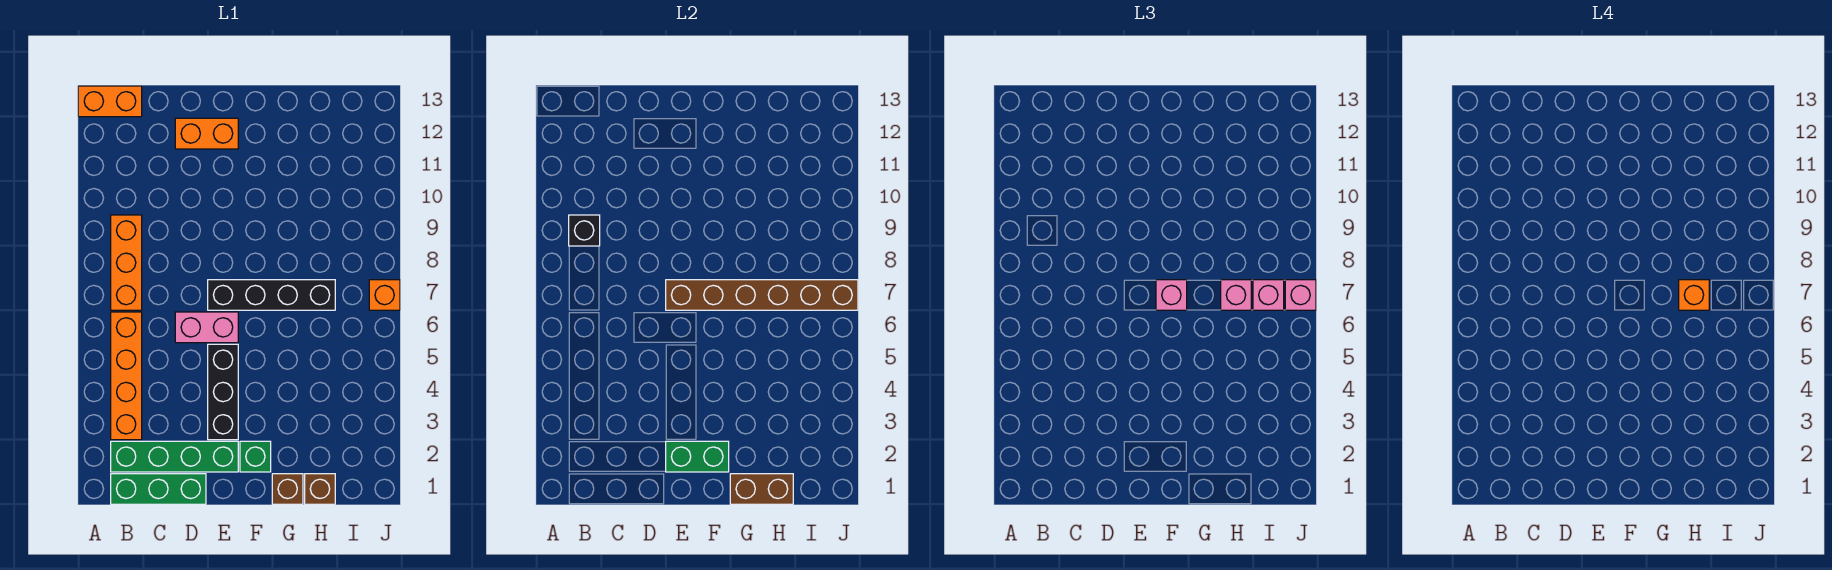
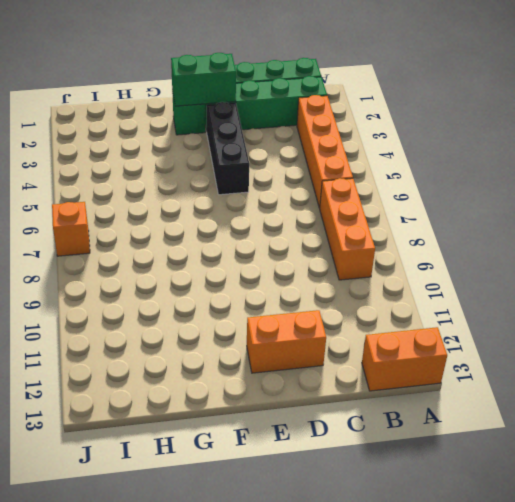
none -> pink brick D6:E6 level 1
none -> black brick E7:H7 level 1
none -> brown brick G1 level 1

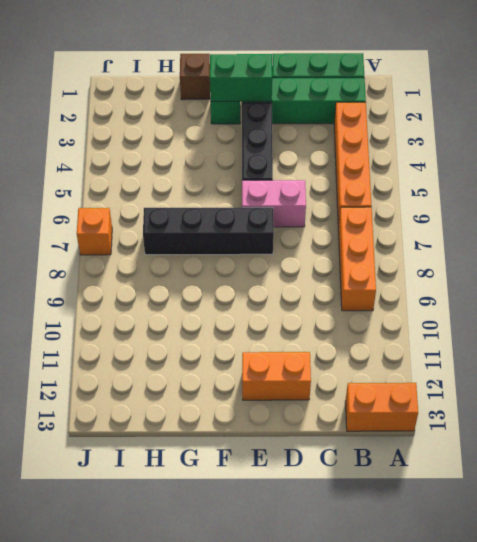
none -> brown brick H1 level 1
none -> black brick B9 level 2
none -> brown brick E7:J7 level 2

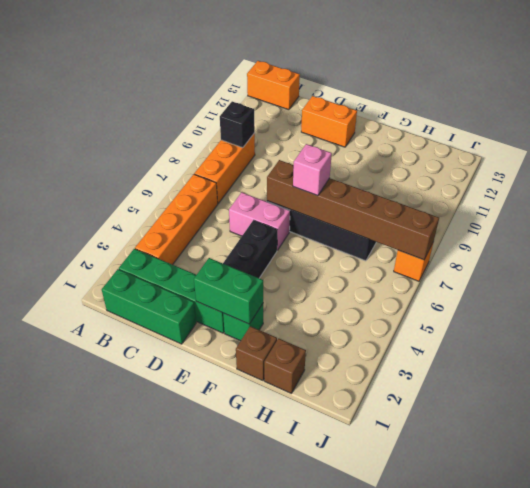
none -> brown brick G1:H1 level 2
none -> pink brick H7 level 3
none -> pink brick I7 level 3

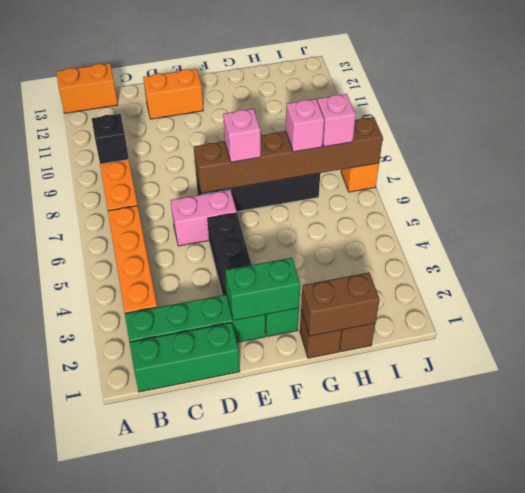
none -> pink brick J7 level 3
none -> orange brick H7 level 4

